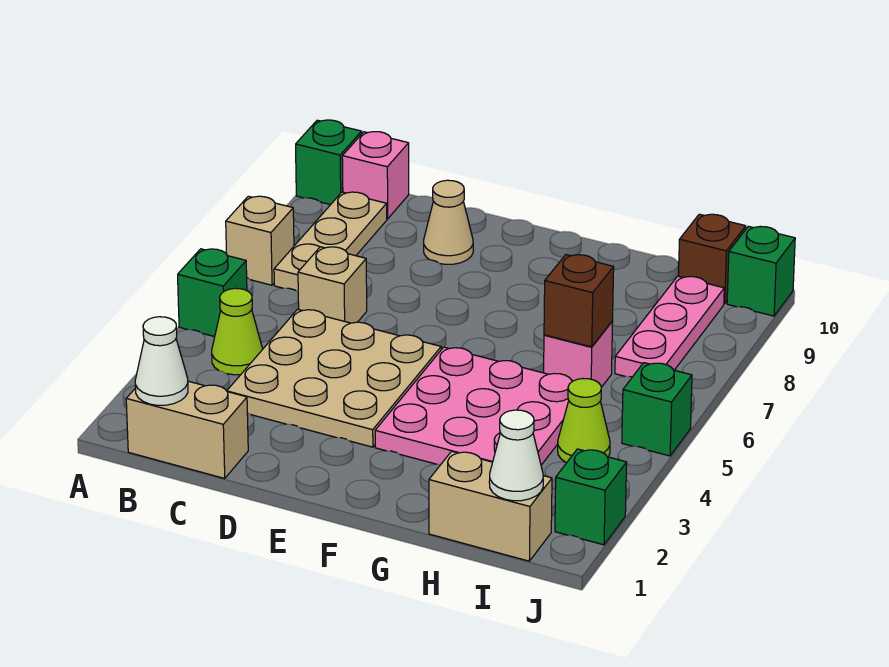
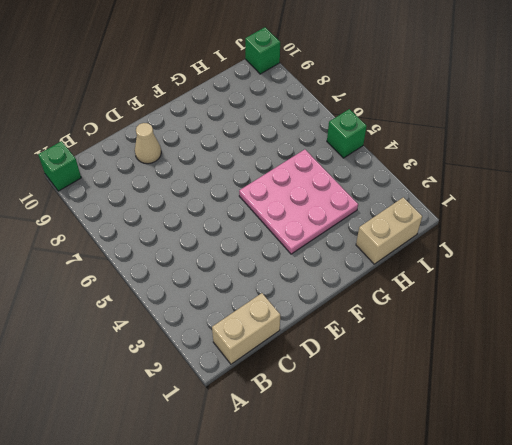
none -> green brick A5 level 1
none -> tan brick A7 level 1
none -> lime cone B4 level 1

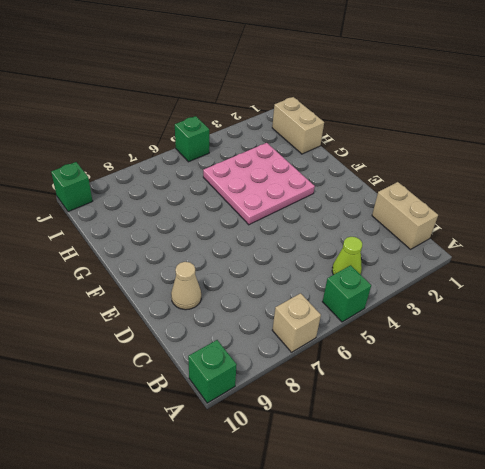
none -> tan plate B7:B9 level 1
none -> pink brick B10 level 1
none -> tan plate C3:E5 level 1

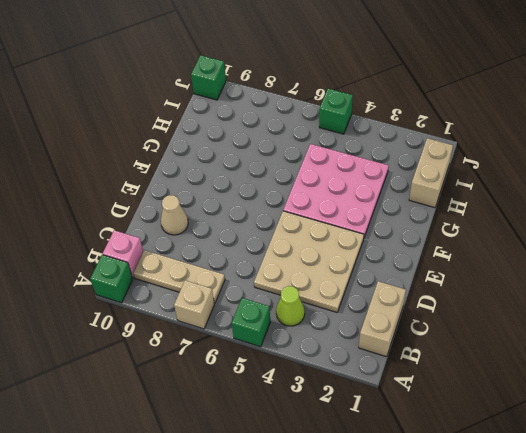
none -> tan brick C6 level 1
none -> pink brick H6 level 1
none -> lime cone I4 level 1

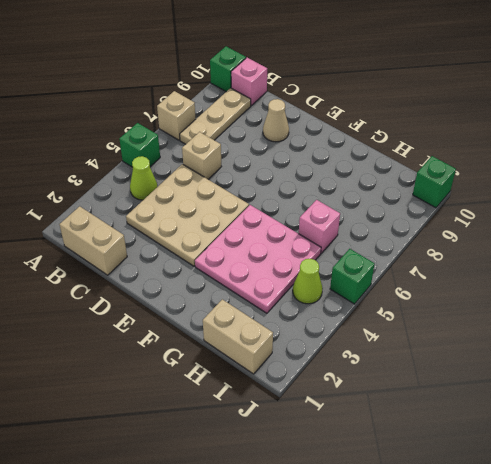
none -> pink plate I7:I9 level 1
none -> brown brick I10 level 1
none -> green brick J2 level 1

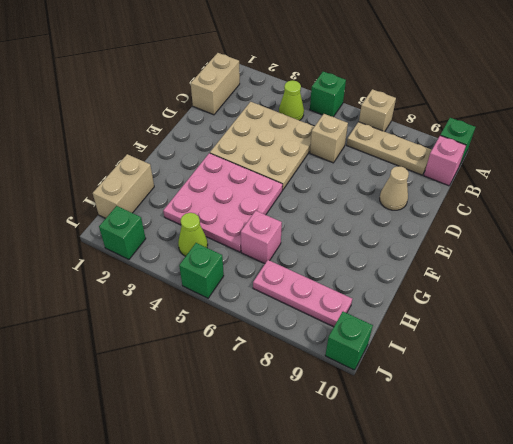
none -> brown brick I10 level 1
none -> white cone B1 level 2
none -> brown brick H6 level 2

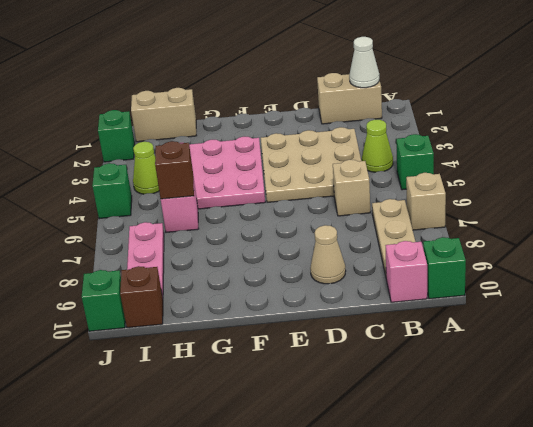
none -> white cone I1 level 2

